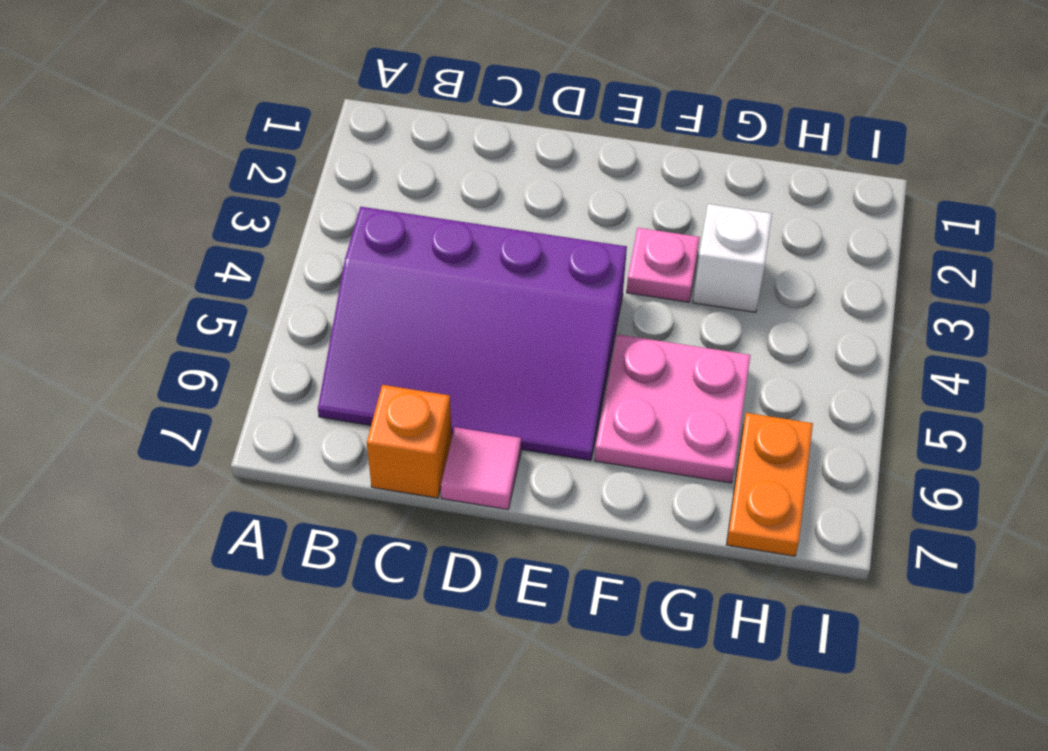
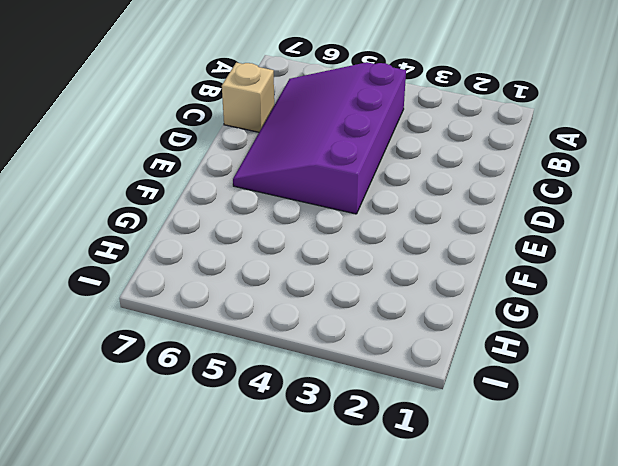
tan brick C7 level 1 -> orange brick C7 level 1
none -> pink tile D7 level 1
none -> pink plate F3 level 1

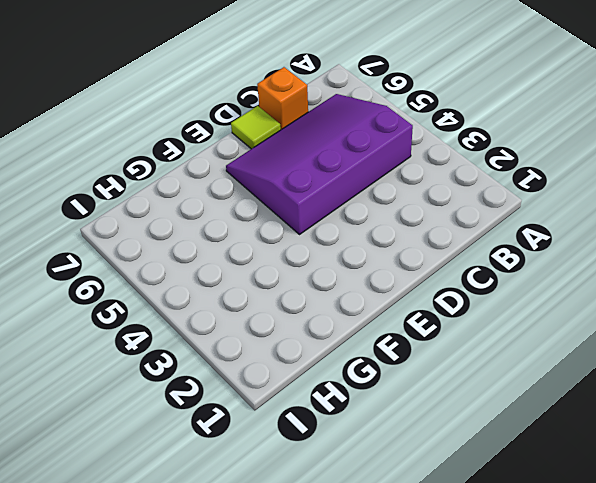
lime tile D7 level 1 -> pink tile D7 level 1
none -> pink plate F3 level 1
none -> pink plate F5:G6 level 1

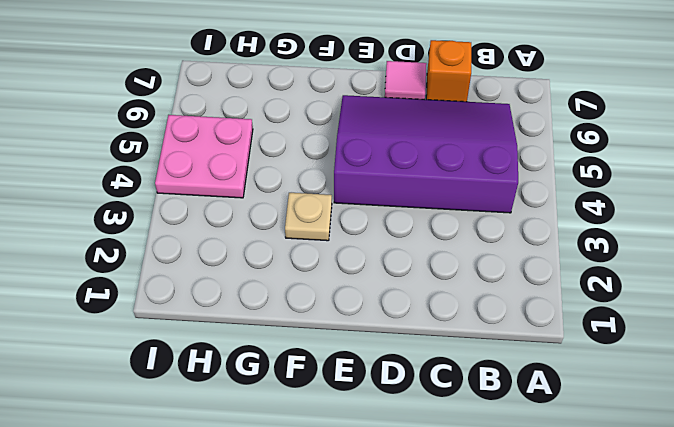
tan plate F3 level 1 -> pink plate F3 level 1
pink plate H4:I5 level 1 -> pink plate F5:G6 level 1
none -> white brick G3 level 1
none -> orange plate H6:H7 level 1

